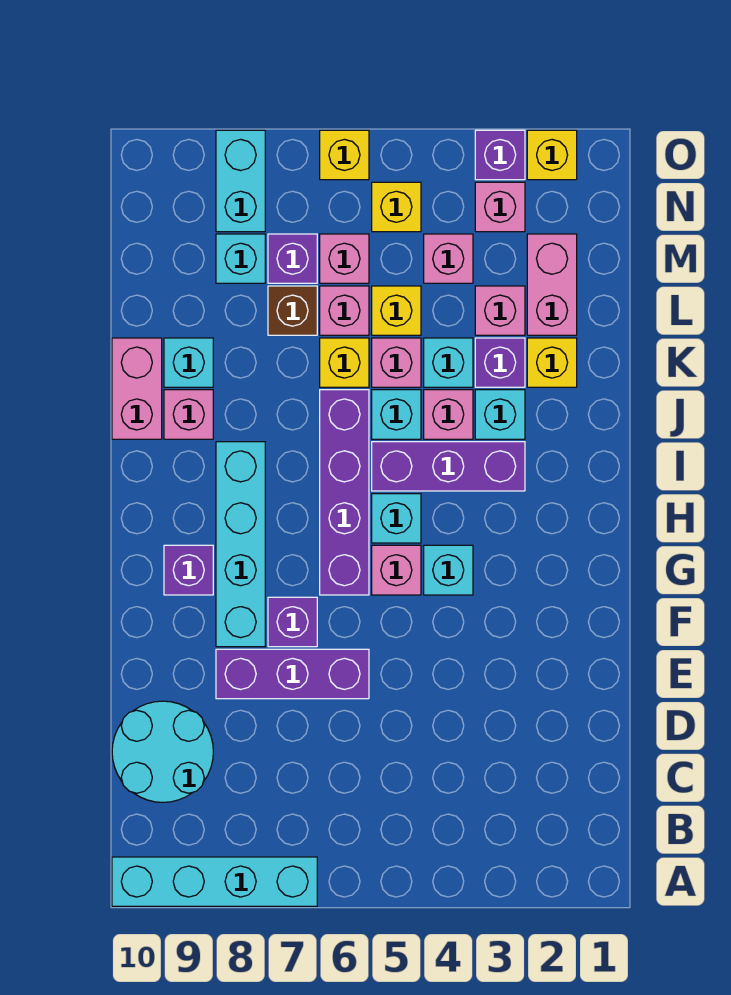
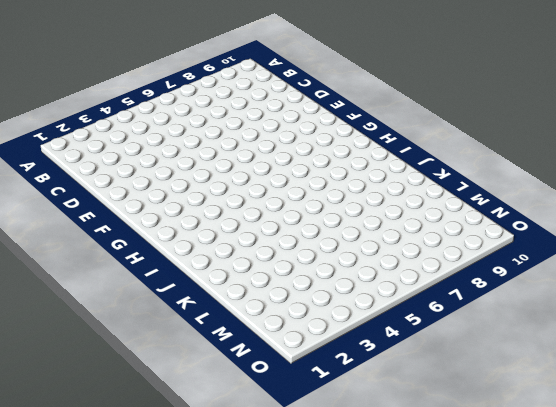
none -> cyan brick A7:A10 level 1
none -> cyan round brick C9:D10 level 1
none -> purple brick E6:E8 level 1
none -> purple brick F7 level 1

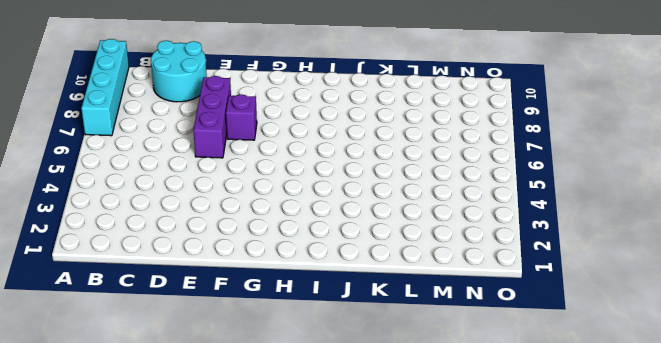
none -> cyan brick F8:I8 level 1
none -> cyan brick G4 level 1
none -> pink brick G5 level 1
none -> purple brick G6:J6 level 1

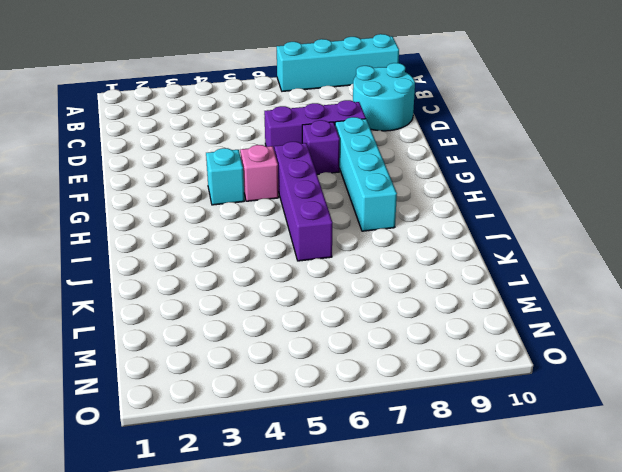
none -> purple brick G9 level 1
none -> cyan brick H5 level 1
none -> purple brick I3:I5 level 1
none -> cyan brick J3 level 1

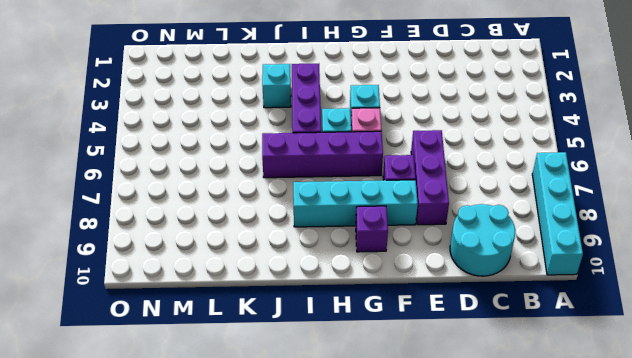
none -> pink brick J4 level 1
none -> cyan brick J5 level 1
none -> pink brick J9 level 1
none -> pink brick J10:K10 level 1

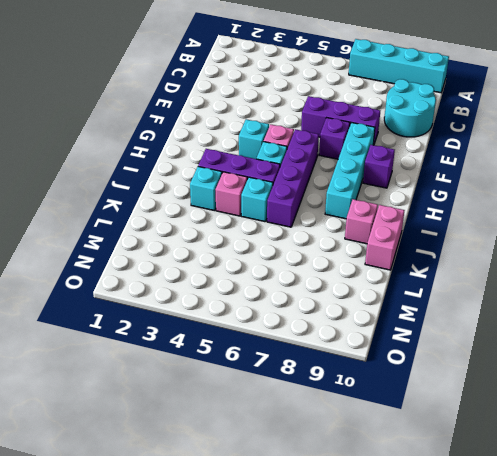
none -> yellow brick K2 level 1
none -> purple brick K3 level 1
none -> cyan brick K4 level 1
none -> pink brick K5 level 1

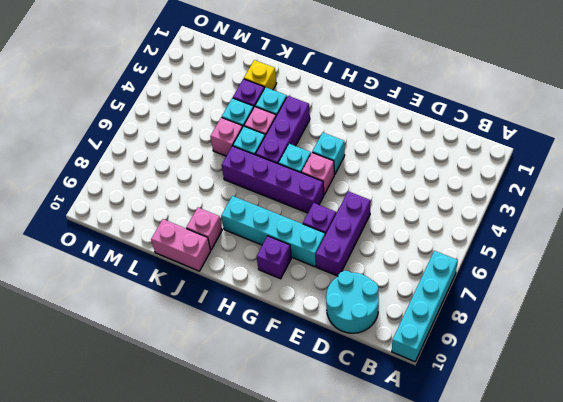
none -> yellow brick K6 level 1
none -> cyan brick K9 level 1
none -> pink brick L2:M2 level 1
none -> pink brick L3 level 1

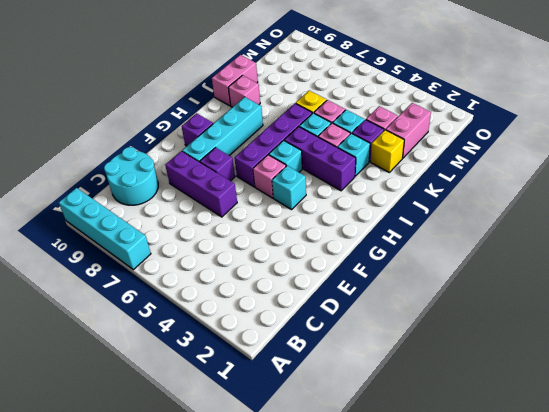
none -> cyan brick K9 level 1
none -> yellow brick L5 level 1
none -> pink brick L6 level 1
none -> brown brick L7 level 1

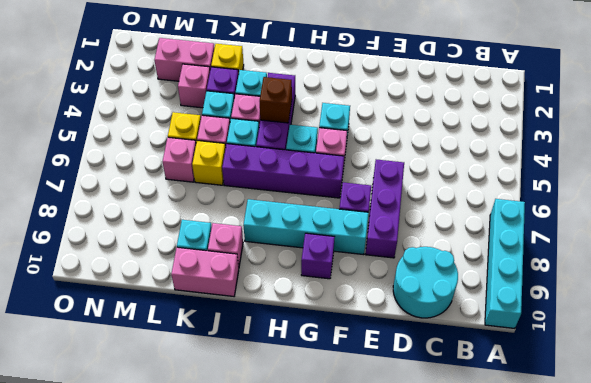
brown brick I4 level 2 -> brown brick L7 level 1
none -> pink brick M4 level 1
none -> pink brick M6 level 1
none -> purple brick M7 level 1
none -> cyan brick M8 level 1

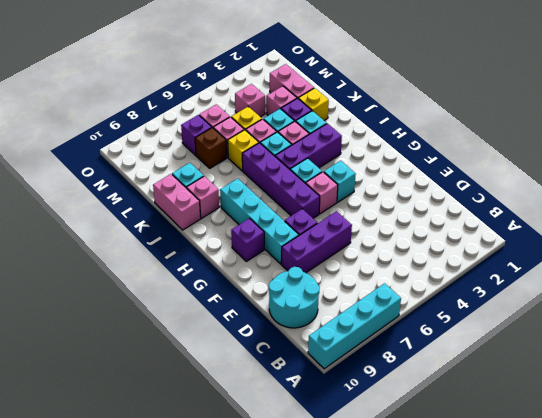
none -> cyan brick M8 level 1
none -> pink brick N3 level 1
none -> yellow brick N5 level 1
none -> cyan brick N8:O8 level 1

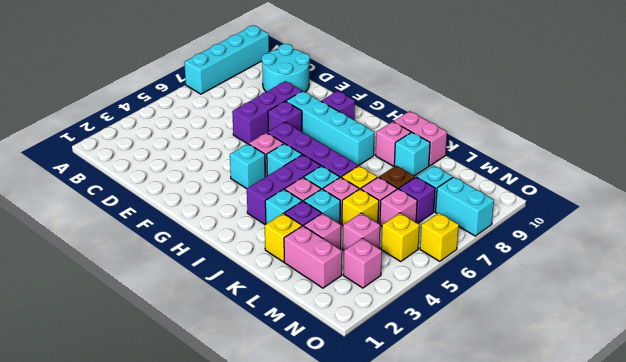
none -> yellow brick O2 level 1
none -> purple brick O3 level 1

